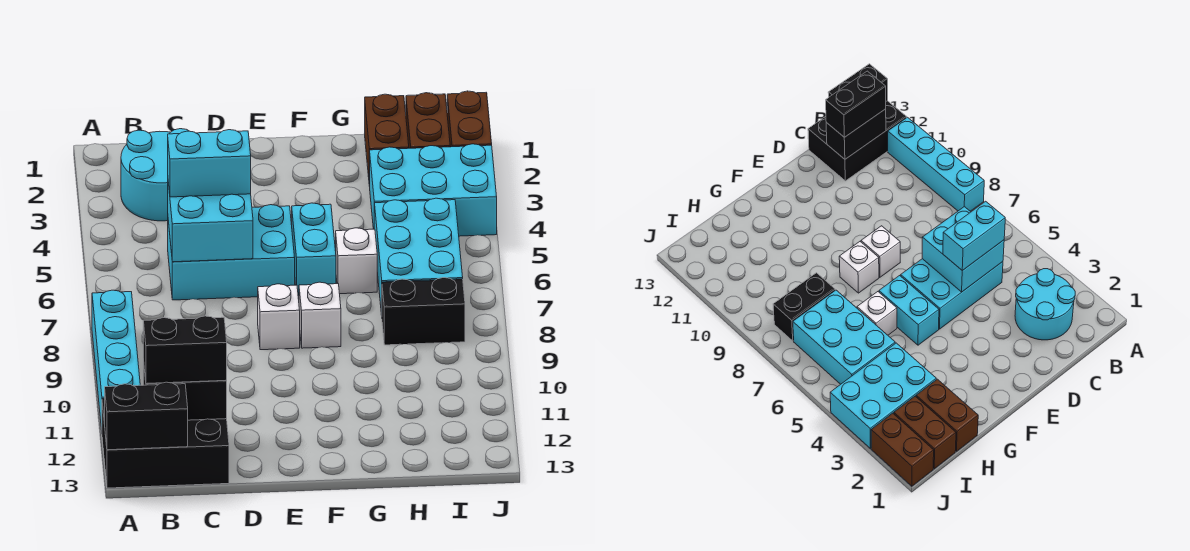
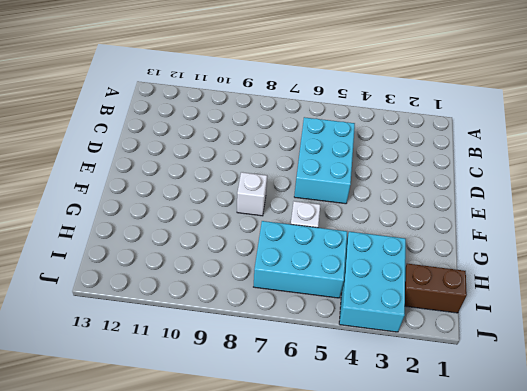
none -> cyan brick A8:A11 level 1
none -> black brick A12:C13 level 1
none -> cyan round brick B2:C3 level 1

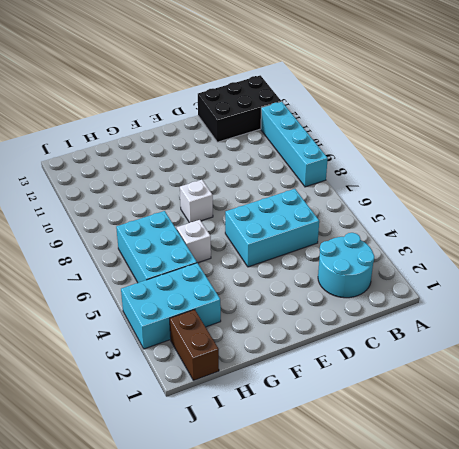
none -> white brick E8 level 1
none -> cyan brick F5:F6 level 1
none -> brown brick H1:H2 level 1

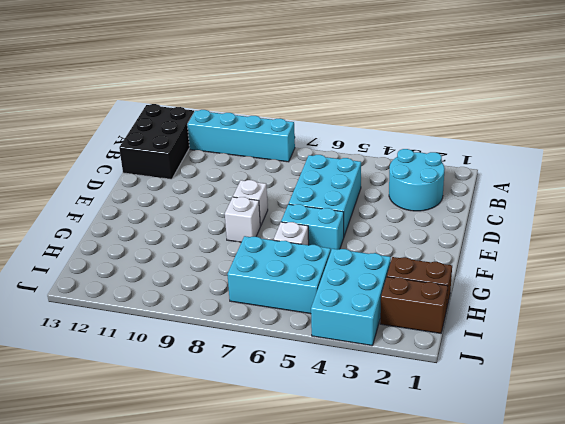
none -> black brick H8:I8 level 1
none -> brown brick J1:J2 level 1
none -> black brick A13:B13 level 2

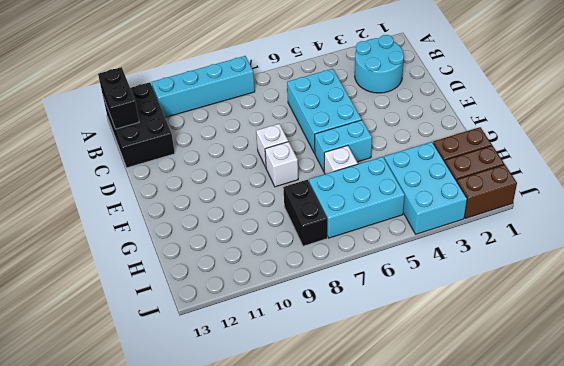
none -> black brick B12:C12 level 2
none -> cyan brick C5:D6 level 2
none -> black brick B12:C12 level 3

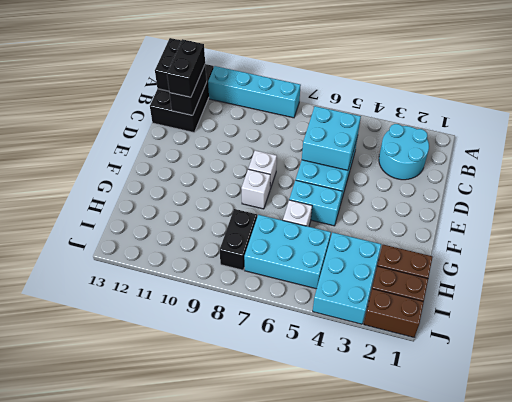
none -> cyan brick C5:D5 level 3

